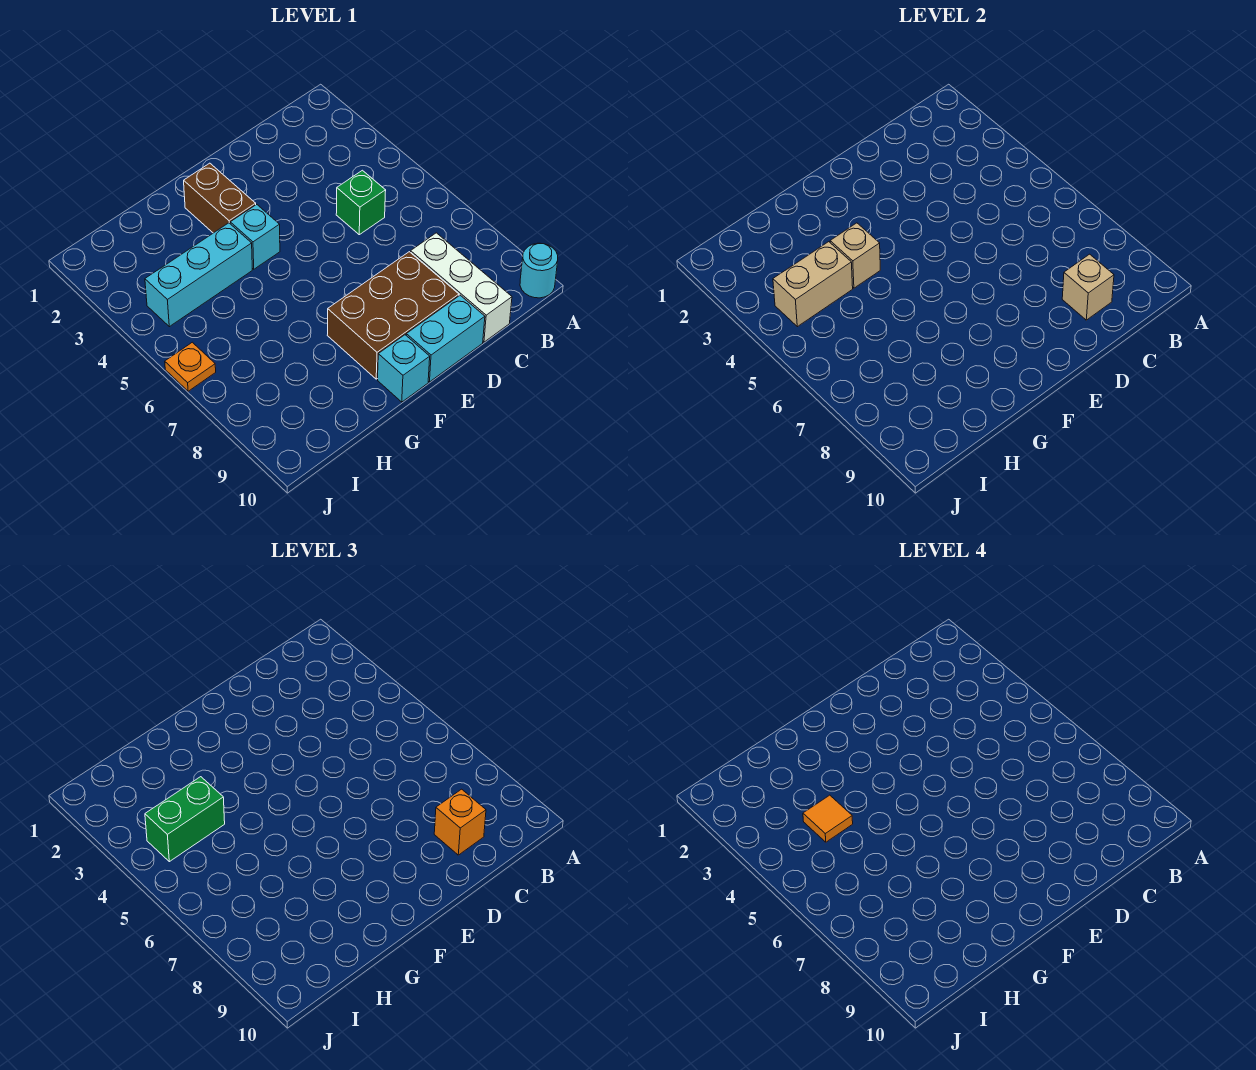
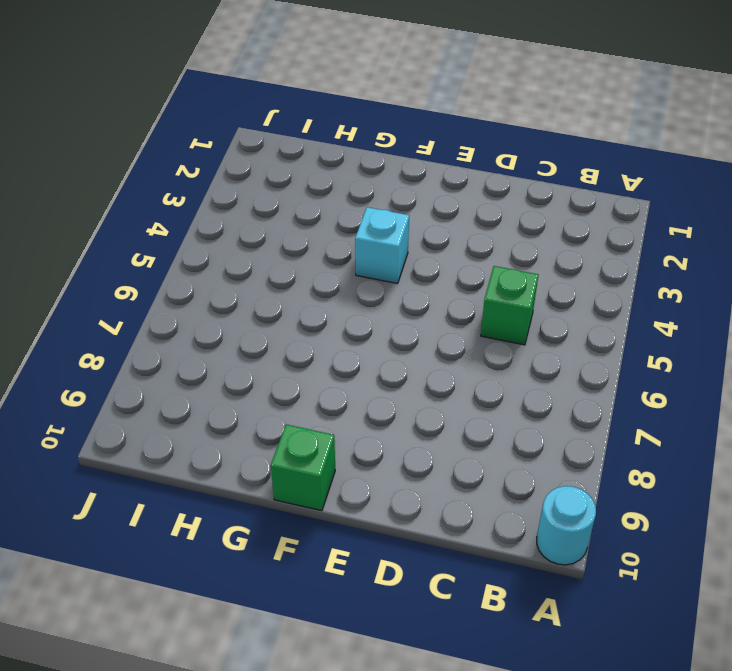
green brick F10 level 1 -> cyan brick F10 level 1
none -> white brick C8:C10 level 1
none -> brown brick D8:F9 level 1
none -> cyan brick D10:E10 level 1

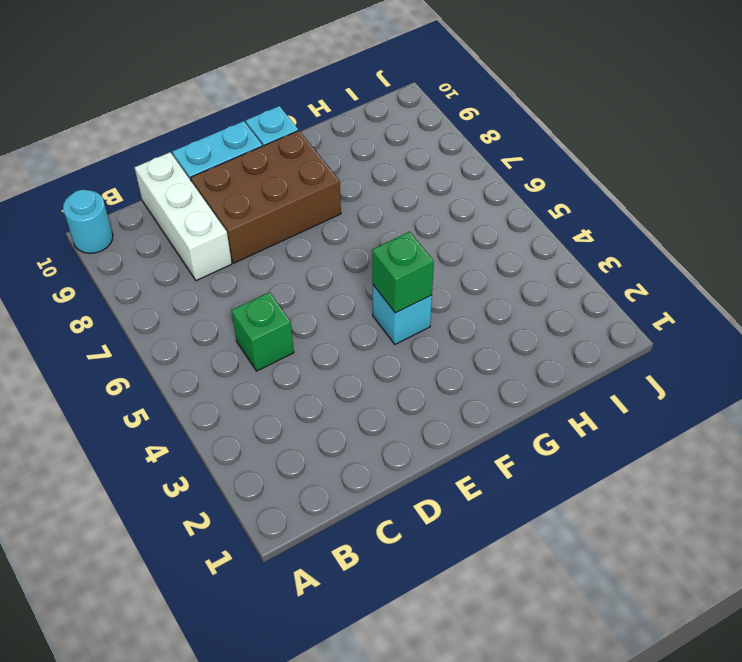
green brick F4 level 2 -> none
none -> brown brick F2:F3 level 1
none -> cyan brick G4:I4 level 1
none -> orange plate J6 level 1

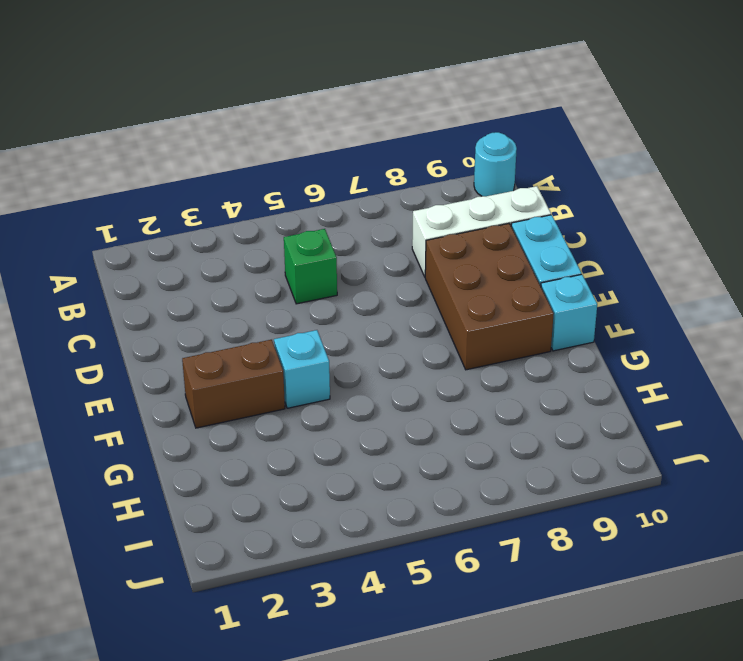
none -> cyan brick G4:I4 level 1
none -> orange plate J6 level 1
none -> tan brick C9 level 2

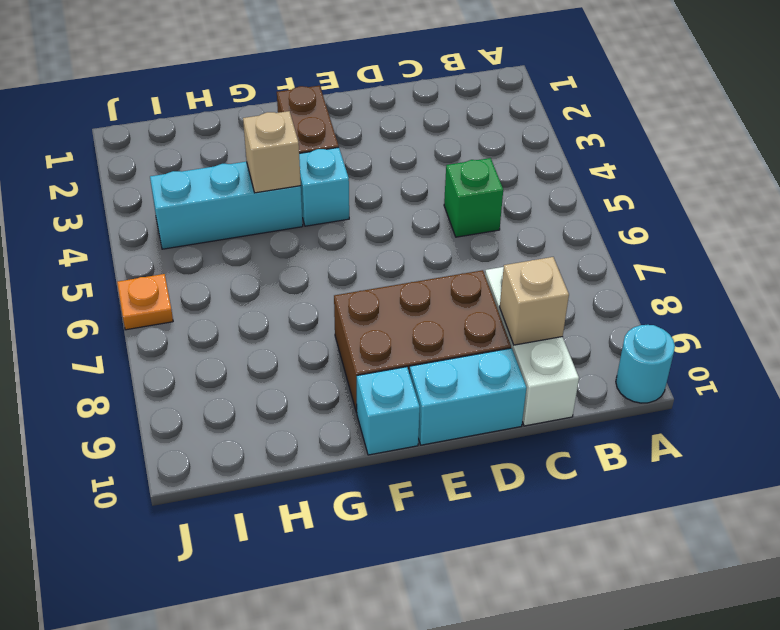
none -> tan brick H4:I4 level 2
none -> orange brick C9 level 3
none -> green brick H4:I4 level 3

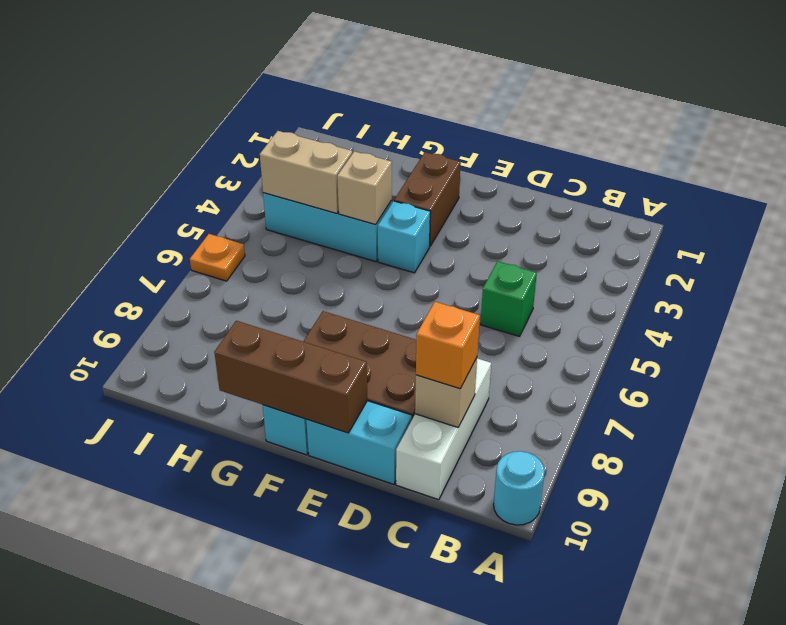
brown brick E10:G10 level 2 -> none
none -> green brick H4:I4 level 3
none -> orange tile H4 level 4

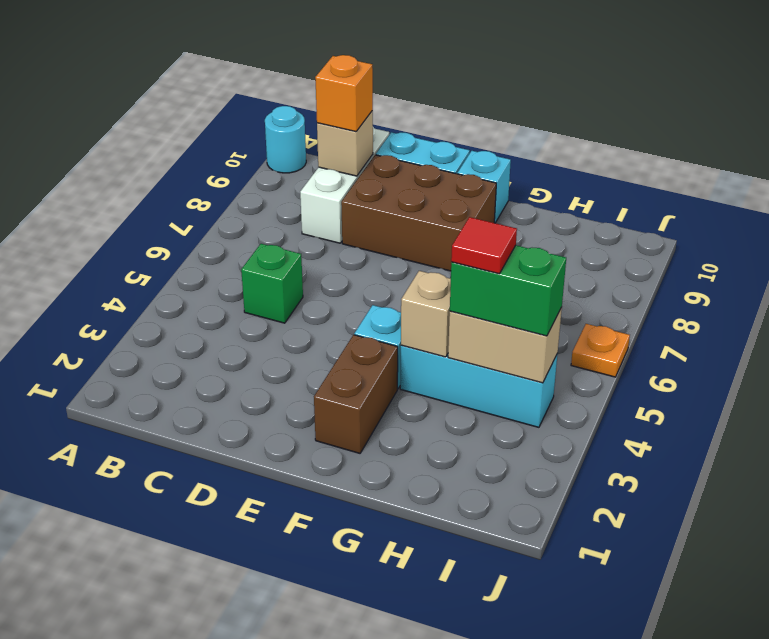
red tile H4 level 4 -> orange tile H4 level 4

